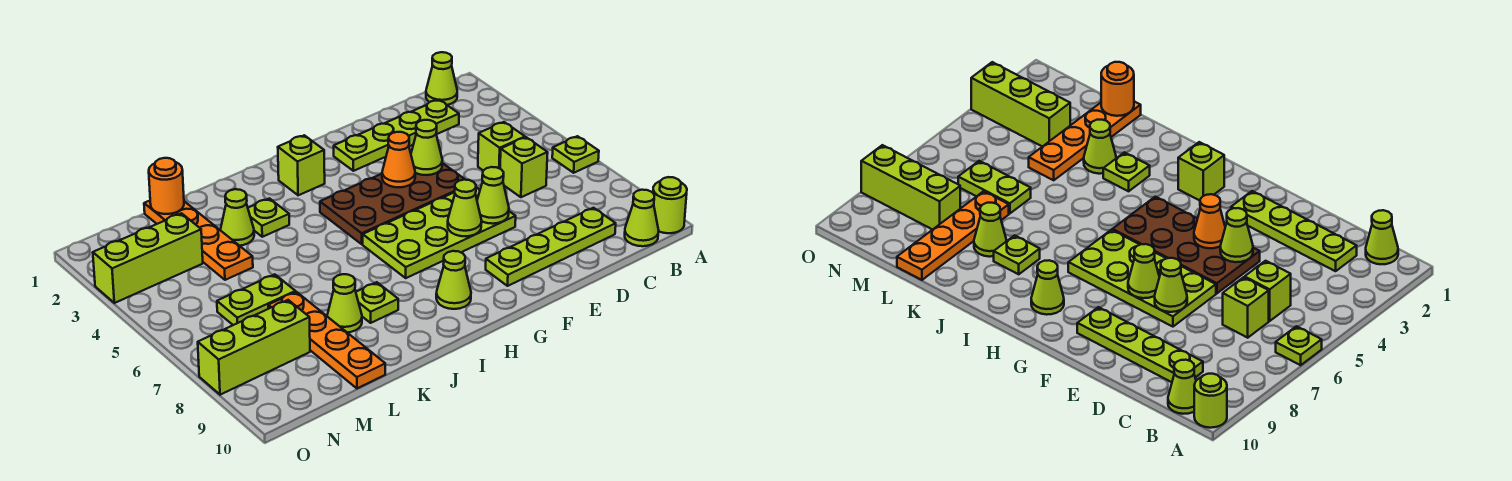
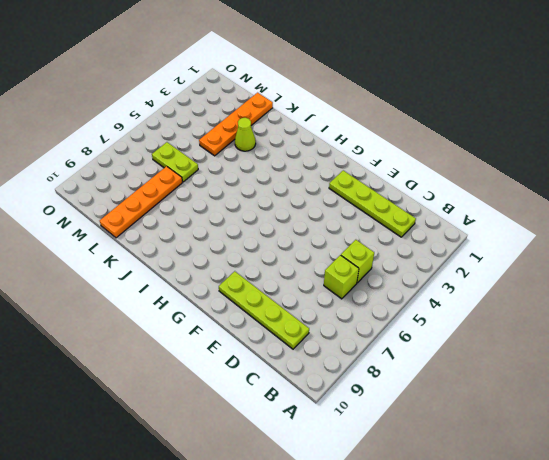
none -> lime plate A6 level 1
none -> lime round brick A10 level 1
none -> lime cone B1 level 1

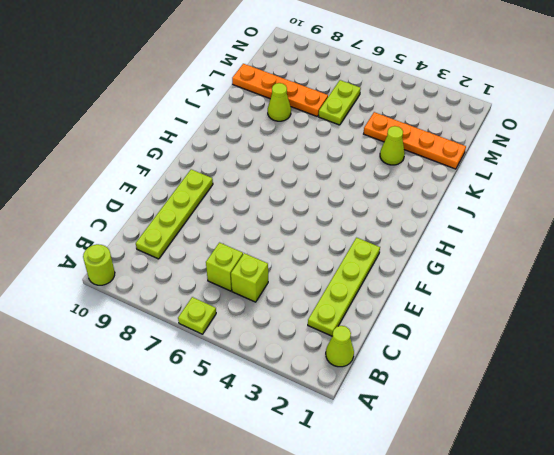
none -> lime cone B10 level 1
none -> brown plate E4:H5 level 1
none -> lime plate E6:H7 level 1

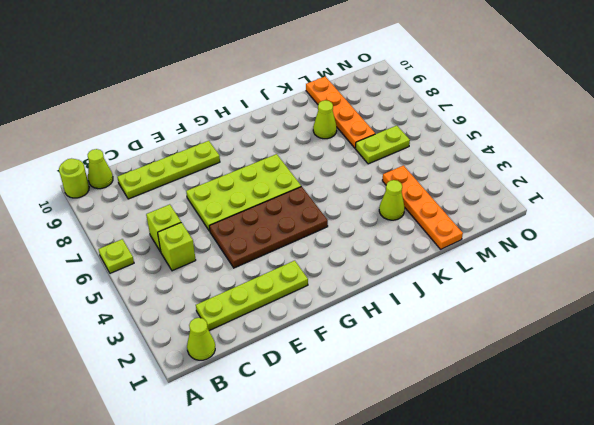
none -> lime brick H2 level 1
none -> lime cone H9 level 1
none -> lime plate J3 level 1

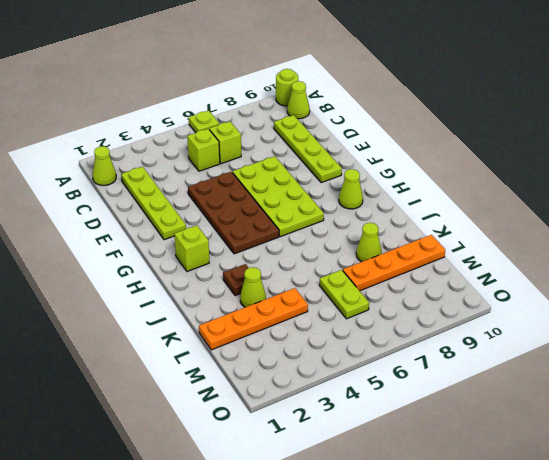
brown plate J3 level 1 -> lime plate J3 level 1
none -> lime plate J8 level 1
none -> lime brick M3:O3 level 1
none -> lime brick M8:O8 level 1

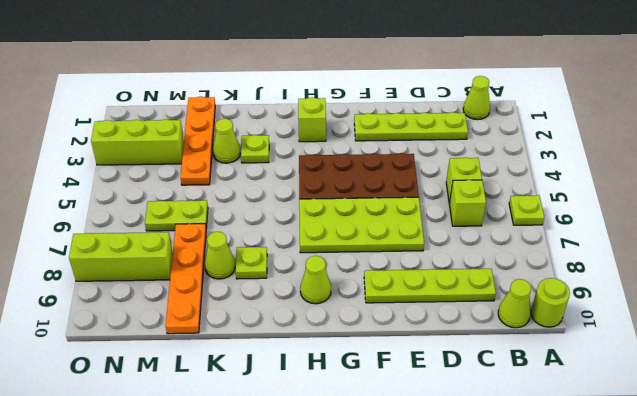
none -> lime cone E4 level 2
none -> lime cone E7 level 2
none -> orange cone F4 level 2

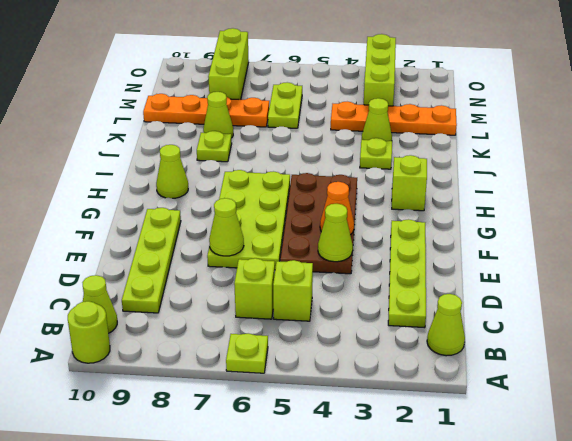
none -> lime cone F7 level 2
none -> orange round brick L1 level 2

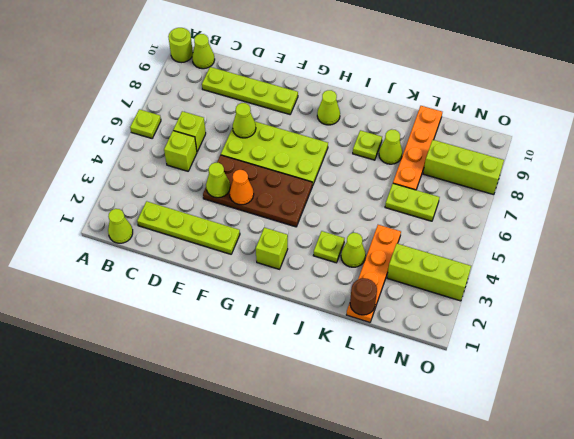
brown round brick L1 level 2 -> orange round brick L1 level 2
none -> lime cone F7 level 2

